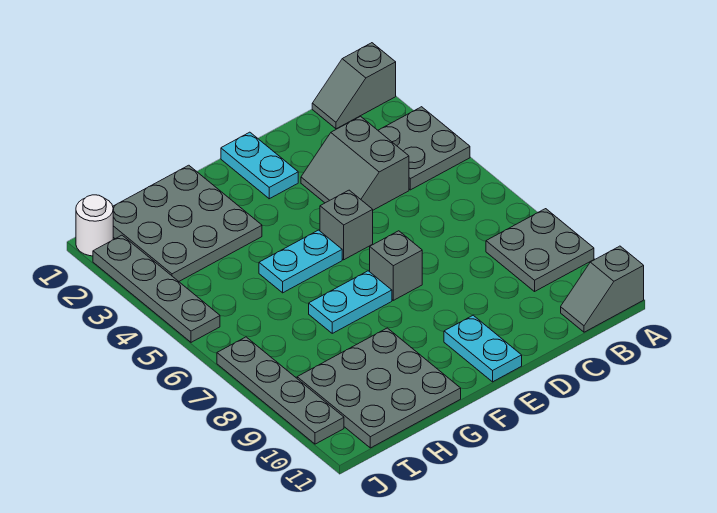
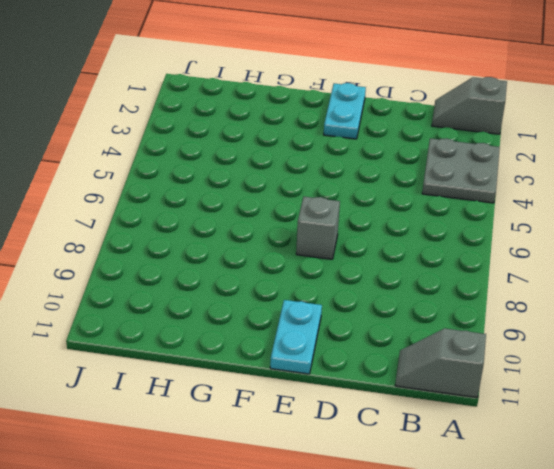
none -> grey plate A8:B9 level 1
none -> grey slope C3:D4 level 1 top C
none -> grey brick E5 level 1

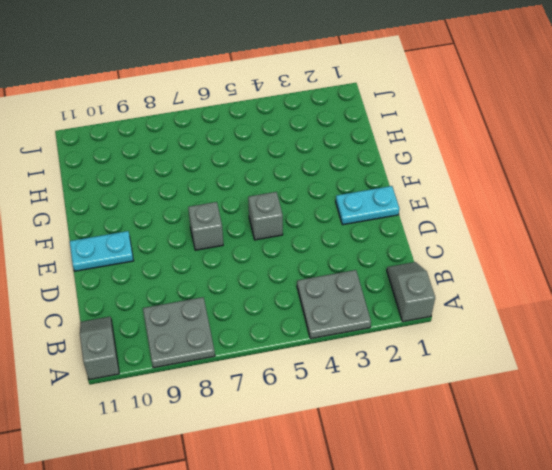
none -> grey slope C3:D4 level 1 top C
none -> cyan plate F5:G5 level 1
none -> cyan plate F7:G7 level 1

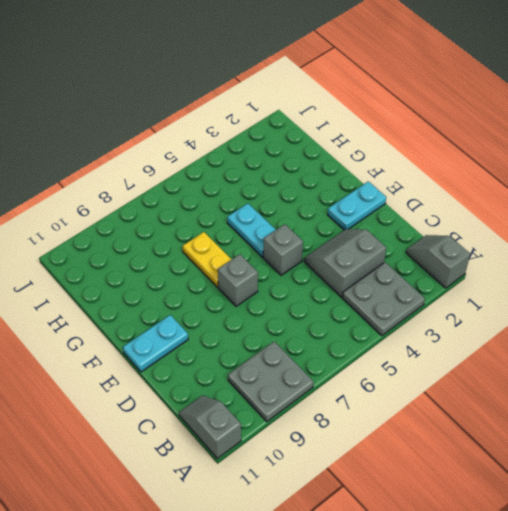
yellow plate F7:G7 level 1 -> cyan plate F7:G7 level 1
none -> grey plate G1:I3 level 1
none -> grey plate G9:I11 level 1
none -> white round brick J1 level 1

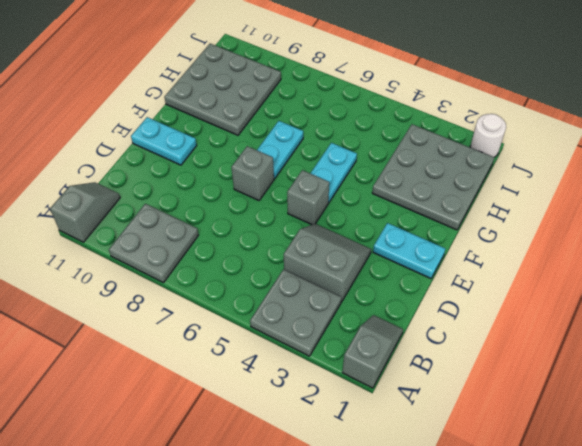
none -> grey plate J2:J5 level 1
none -> grey plate J7:J10 level 1

